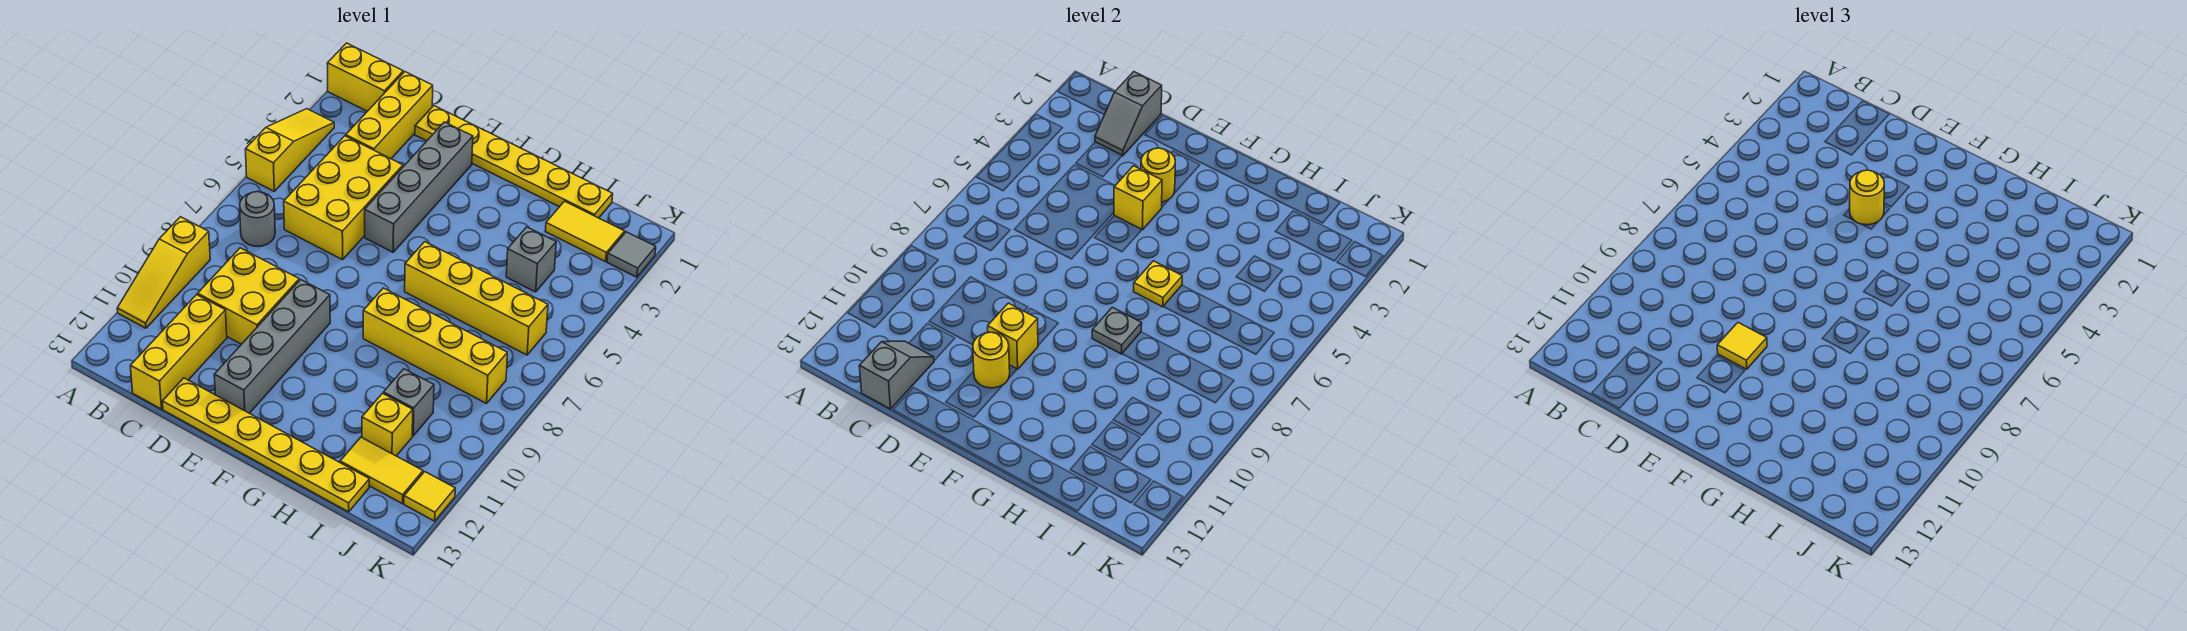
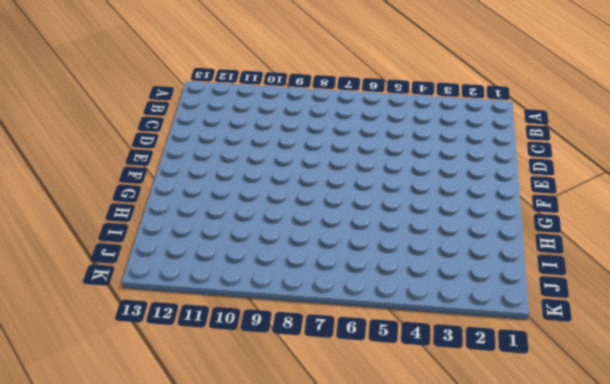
none -> yellow brick A1:B1 level 1
none -> yellow slope A3:A5 level 1 top 5
none -> yellow slope A9:A11 level 1 top 9
none -> grey round brick B7 level 1

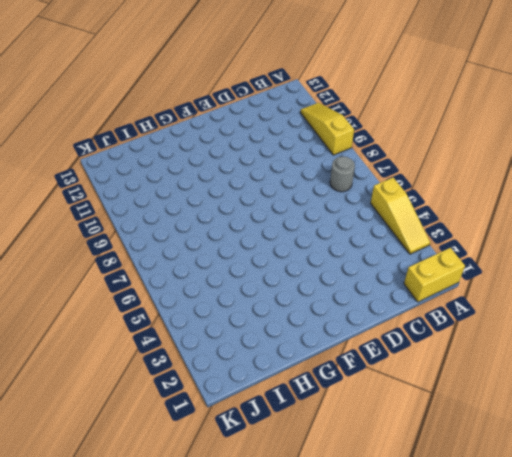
none -> yellow brick C1:C3 level 1
none -> yellow brick C4:D6 level 1
none -> yellow brick C9:D10 level 1
none -> yellow brick C11:C13 level 1

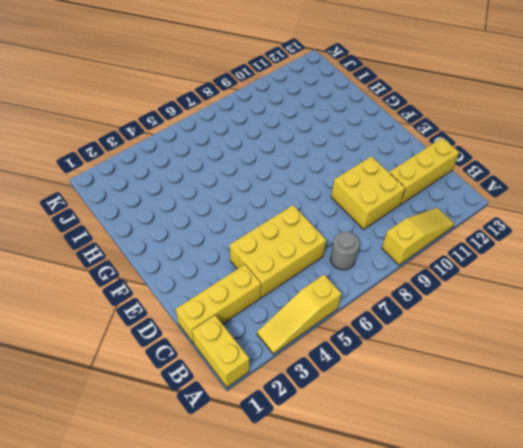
none -> yellow plate D1:I1 level 1
none -> yellow plate D13:I13 level 1
none -> grey brick E2:E5 level 1
none -> grey brick E9:E12 level 1

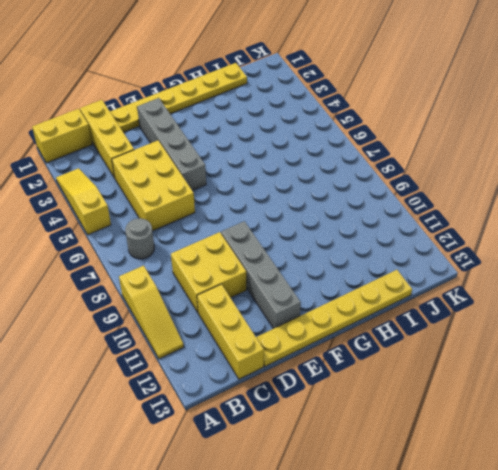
none -> yellow brick G6:J6 level 1
none -> yellow brick G8:J8 level 1
none -> yellow tile I2:J2 level 1
none -> grey brick I4 level 1

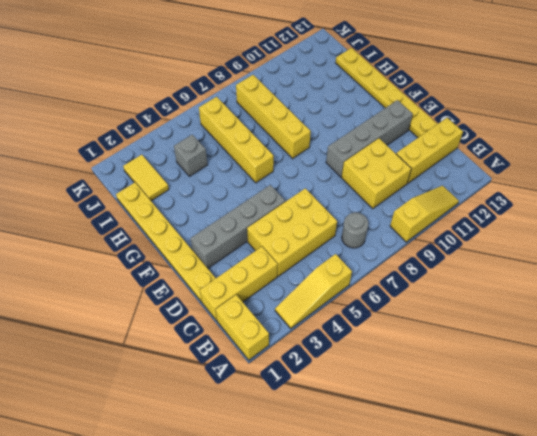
none -> grey brick I10 level 1
none -> yellow brick I11 level 1
none -> yellow tile I12:J12 level 1
none -> grey tile K2 level 1

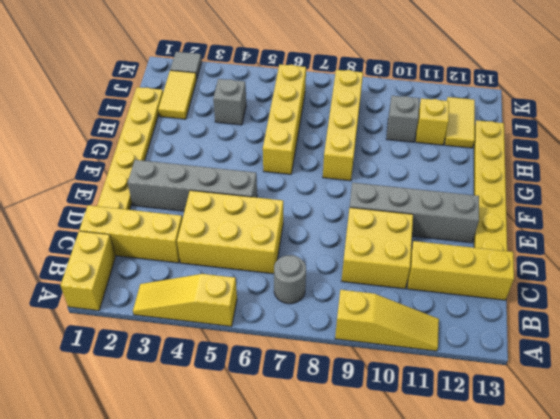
none -> yellow tile K12 level 1
none -> grey slope C1:C2 level 2 top 1
none -> grey slope C12:C13 level 2 top 13
none -> yellow round brick E3 level 2

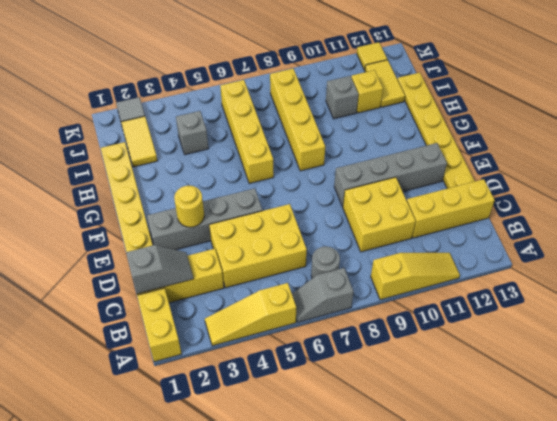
grey slope A6:A7 level 1 top 7 -> grey slope C12:C13 level 2 top 13
none -> yellow brick E4 level 2
none -> yellow brick E10 level 2
none -> yellow round brick E11 level 2
none -> yellow plate G6 level 2

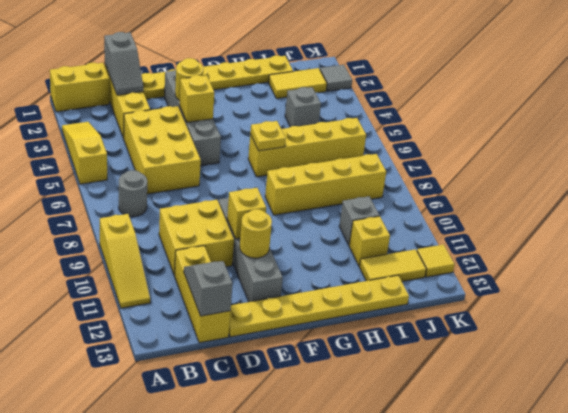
none -> grey plate G8 level 2
none -> yellow round brick E4 level 3
none -> yellow tile E10 level 3

